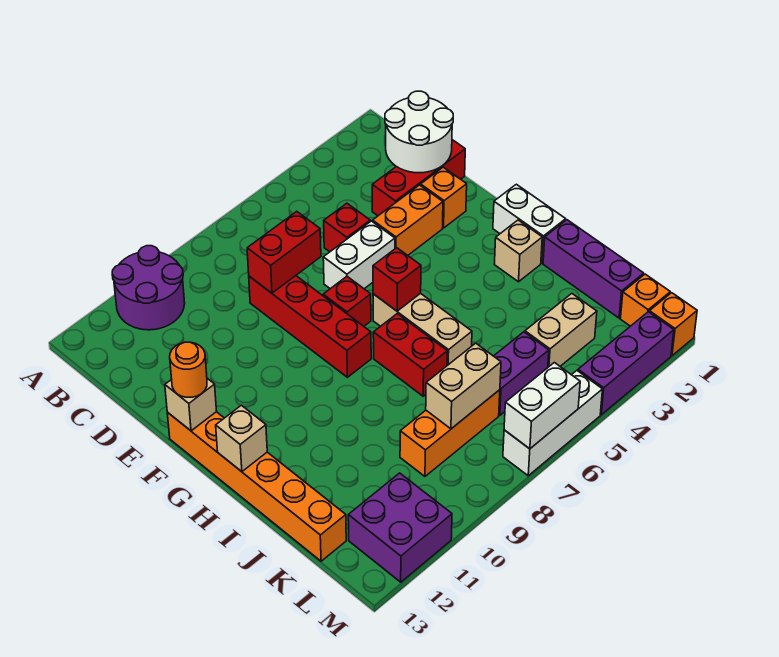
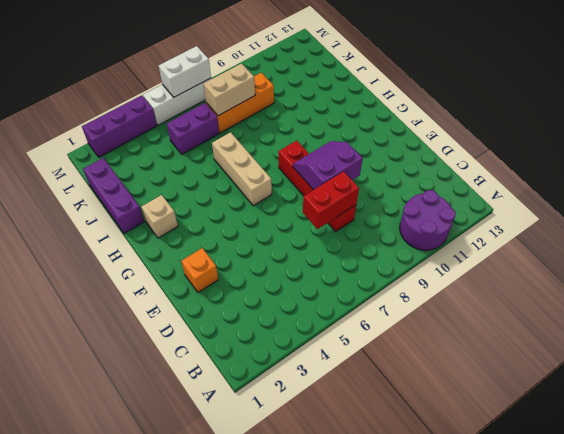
purple slope E8:F9 level 2 top E -> none
none -> red brick D1:D3 level 1
none -> red brick D5 level 1
none -> orange brick E3:E4 level 1
none -> white brick E5:E6 level 1

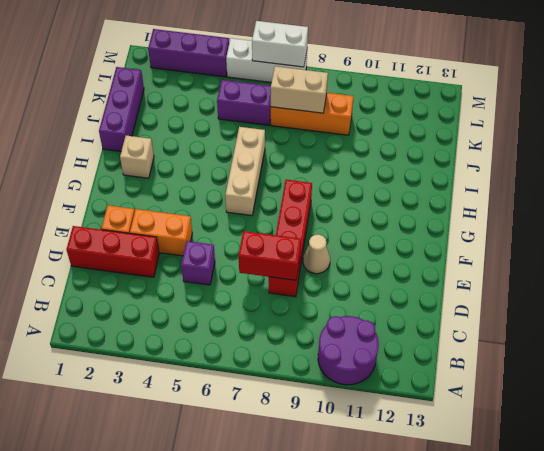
purple brick D5 level 1 -> red brick D5 level 1
tan cone E9 level 1 -> none
none -> white brick E5:E6 level 1
none -> red brick F7 level 1
none -> orange brick F13:K13 level 1
none -> white brick G1:H1 level 1

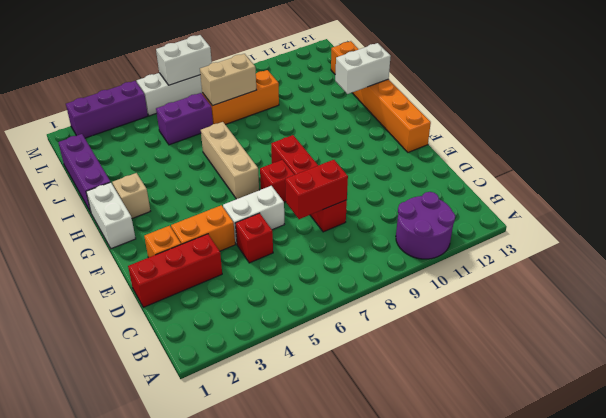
white brick I12:I13 level 2 -> none
none -> red brick H7:I7 level 1
none -> tan brick K3:K4 level 1
none -> orange brick L1 level 1
none -> purple brick L11:M12 level 1

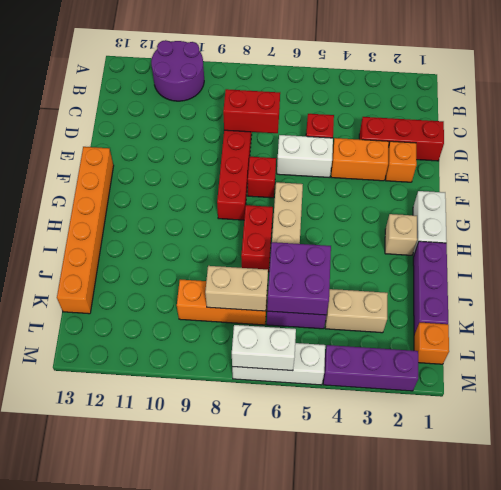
purple brick J5:K6 level 2 -> purple brick L11:M12 level 1
none -> orange brick M1 level 1
none -> white round brick C1:D2 level 2
none -> tan brick F13 level 2
none -> red brick G6 level 2

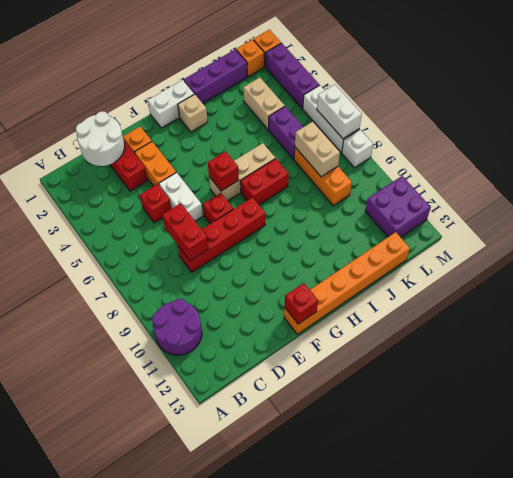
red brick F13 level 2 -> tan brick F13 level 2
white brick M8 level 1 -> none
none -> tan brick H13 level 2
none -> orange round brick F13 level 3

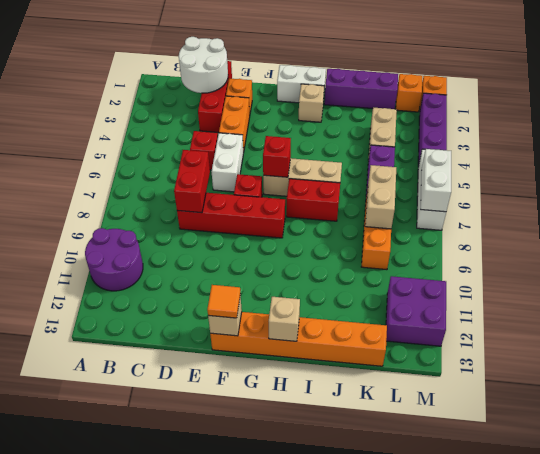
orange tile F13 level 3 -> orange round brick F13 level 3

